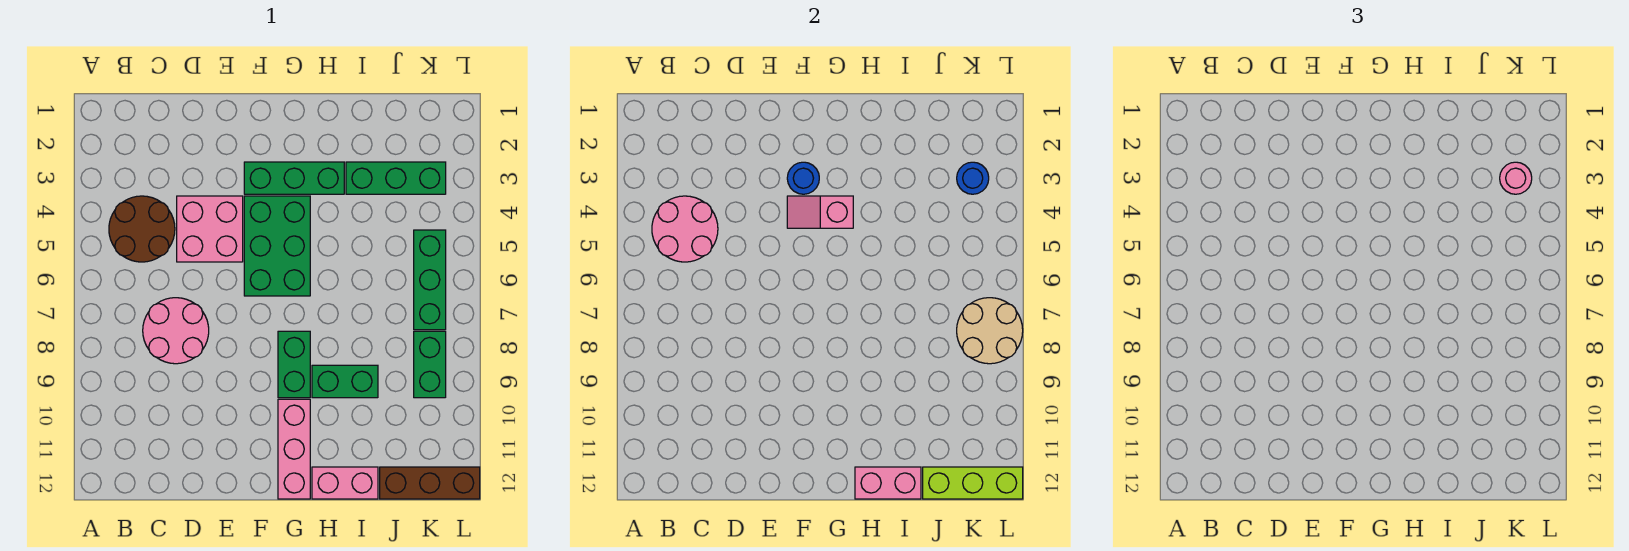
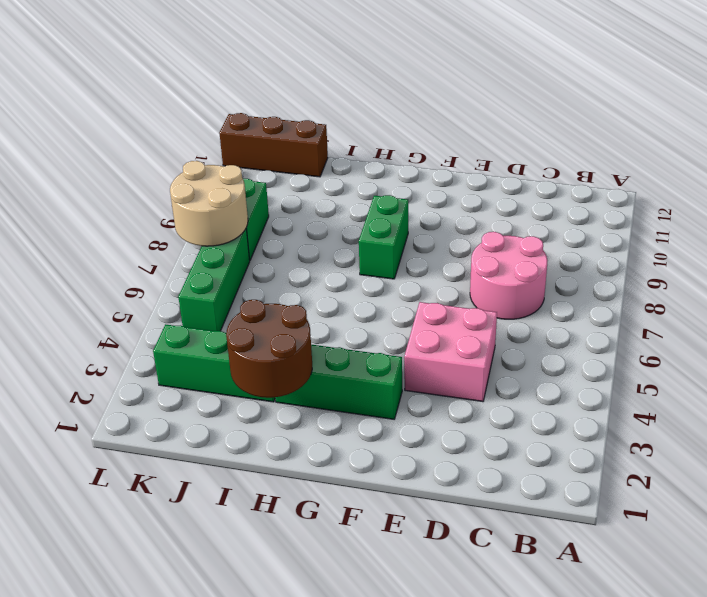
brown round brick H2:I3 level 2 -> brown round brick B4:C5 level 1
none -> green brick F4:G6 level 1
none -> pink brick G10:G12 level 1
none -> green brick H9:I9 level 1

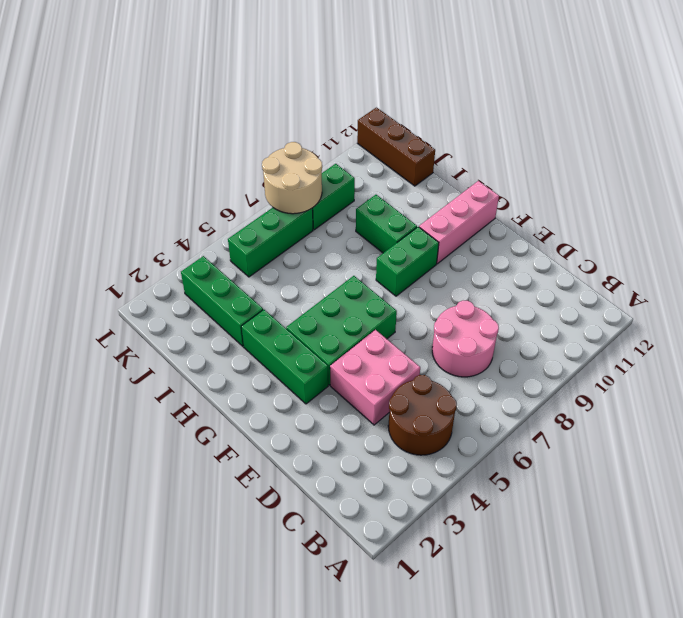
none -> pink brick H12:I12 level 1
none -> pink round brick B4:C5 level 2
none -> blue round brick F3 level 2

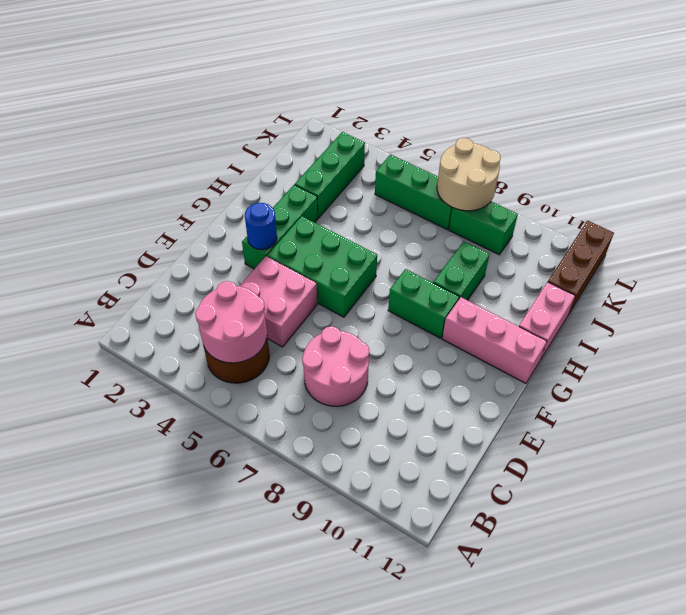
none -> pink slope F4:G4 level 2 top G
none -> pink brick H12:I12 level 2
none -> lime brick J12:L12 level 2

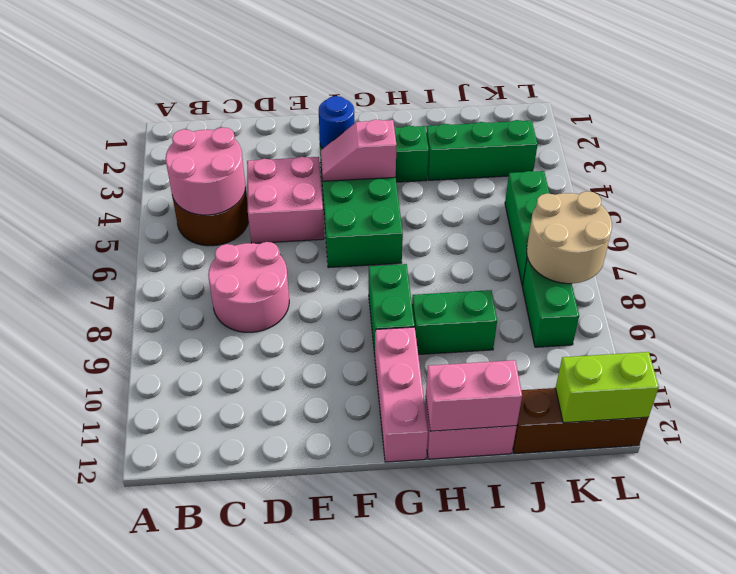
lime brick K12:L12 level 2 -> lime brick J12:L12 level 2
none -> blue round brick K3 level 2
none -> pink round brick K3 level 3

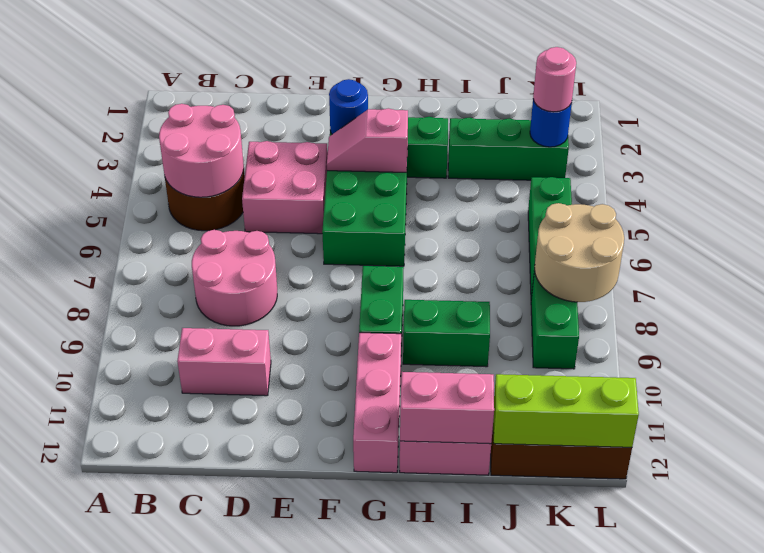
pink brick C10:D10 level 1 -> none

